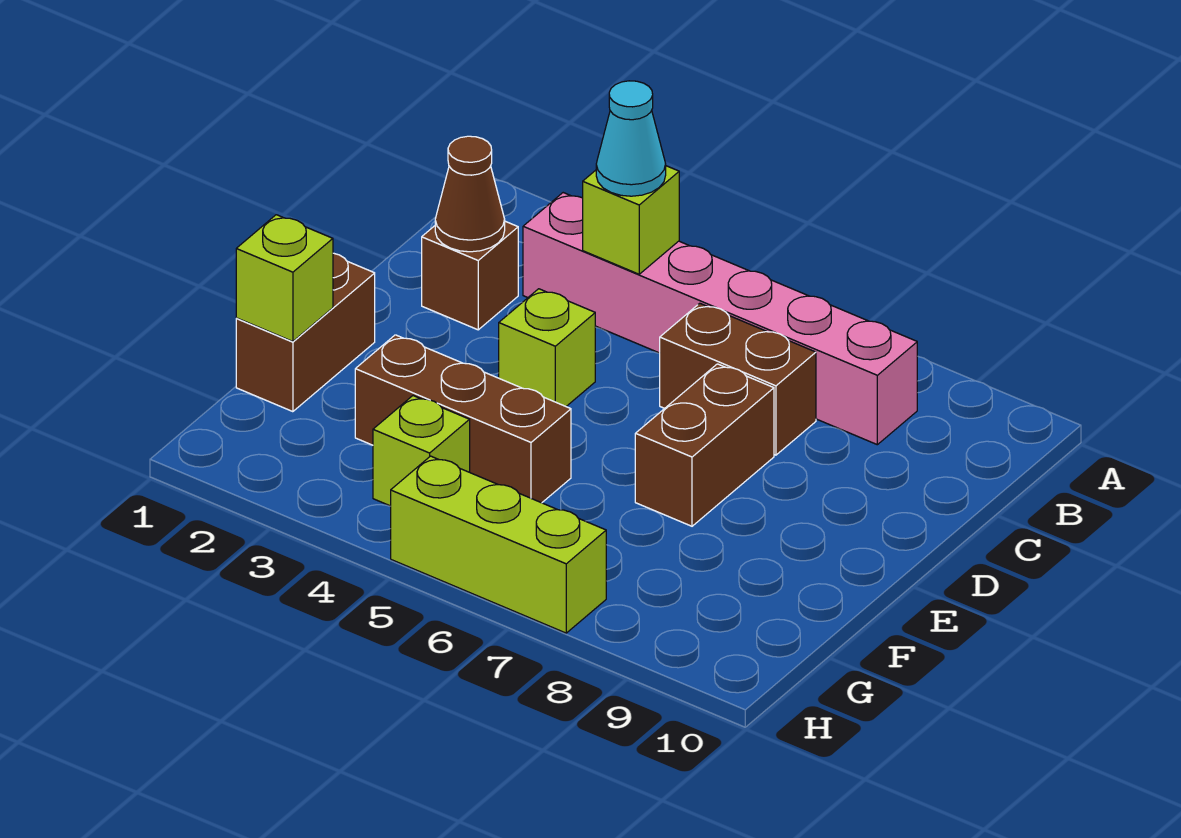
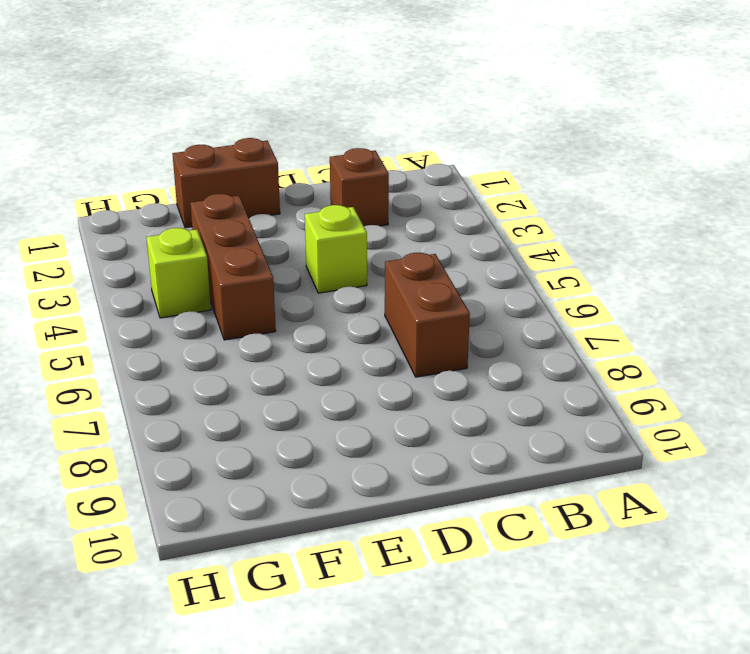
none -> pink brick B3:B8 level 1
none -> brown brick D7:E7 level 1
none -> lime brick H5:H7 level 1

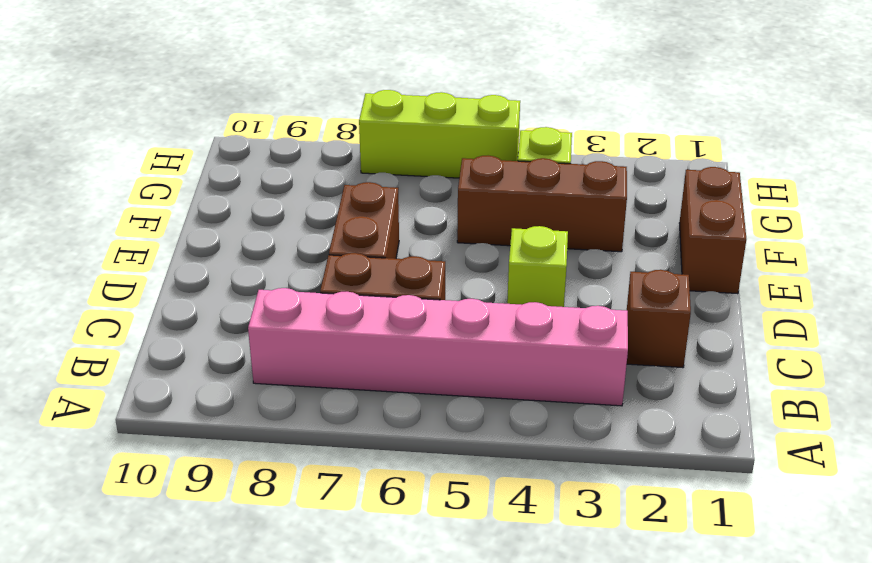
none -> lime brick B4 level 2
none -> brown cone C2 level 2
none -> lime brick F1 level 2

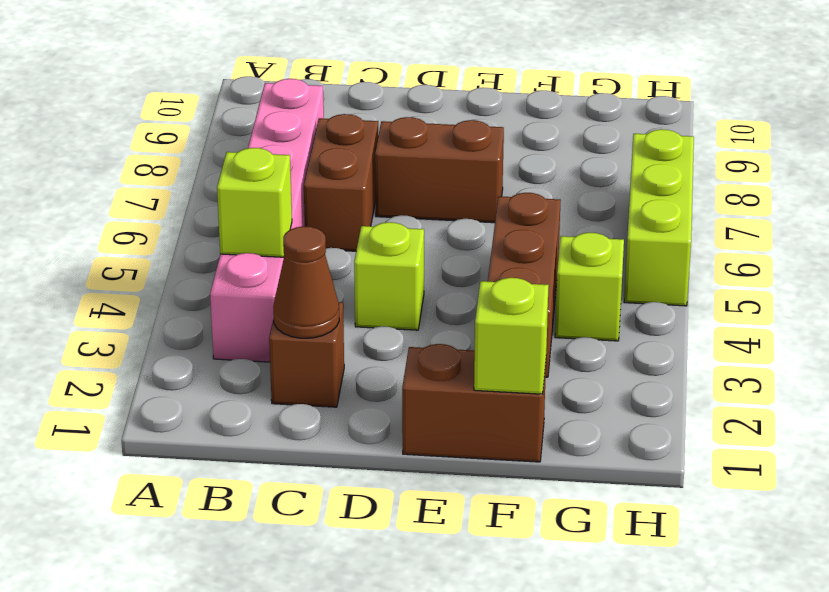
none -> cyan cone B4 level 3

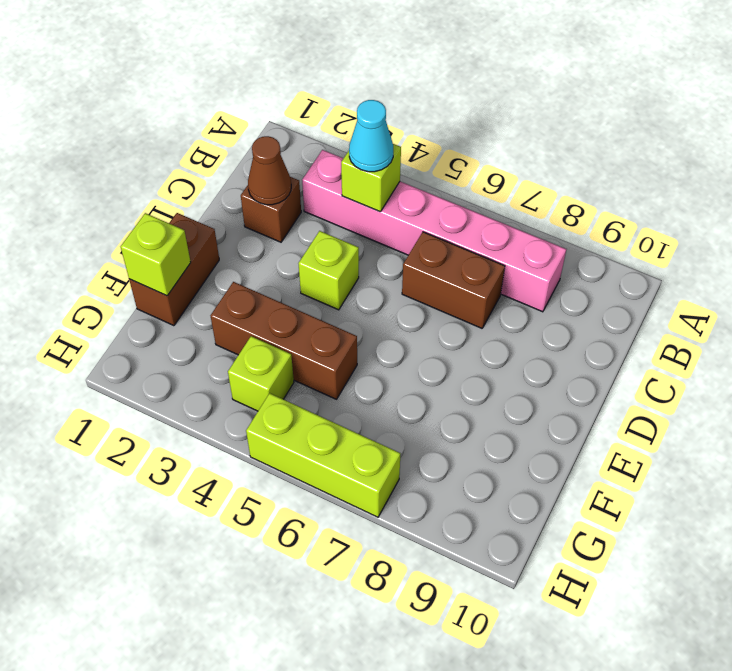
none -> brown brick D7:E7 level 1

